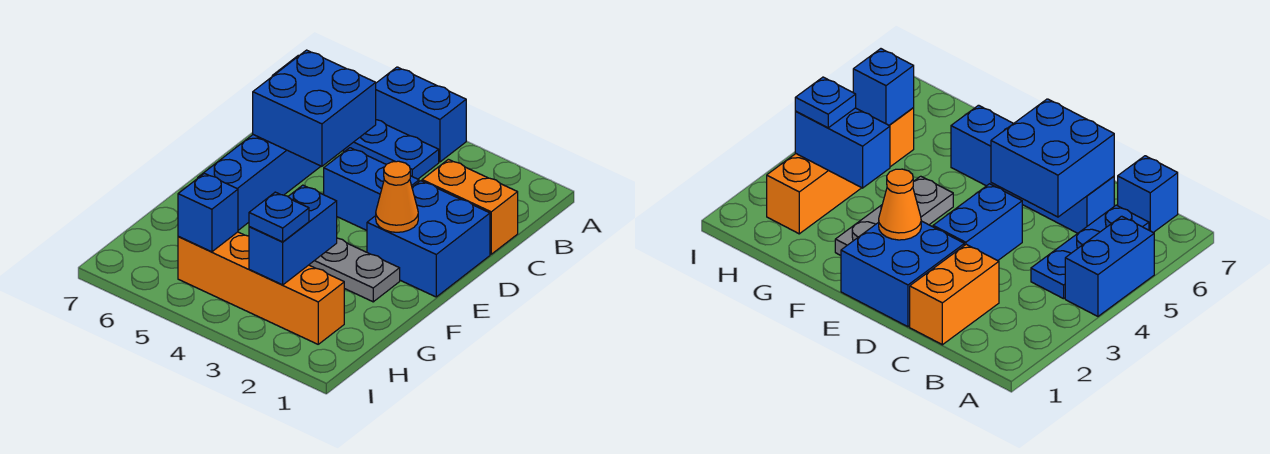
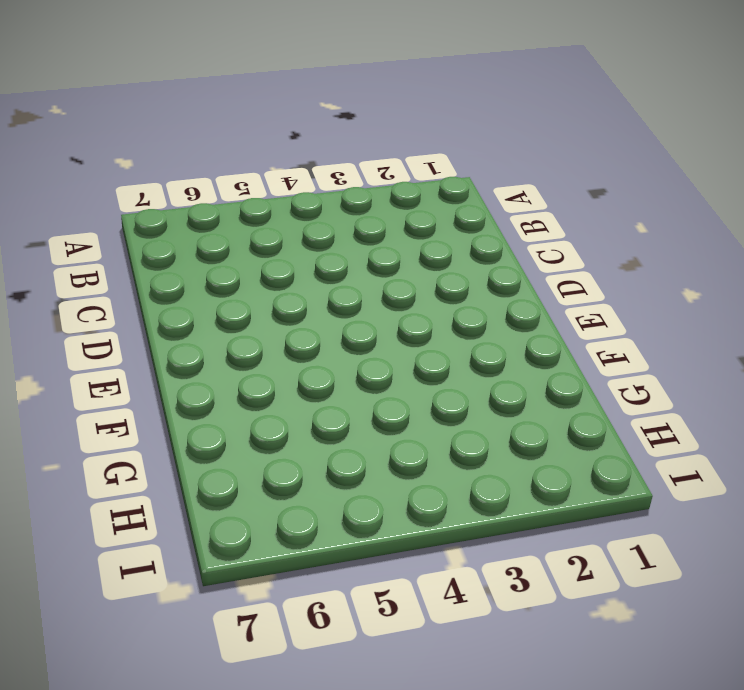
none -> blue brick A4:A5 level 1
none -> blue plate B4:B6 level 1
none -> blue brick B7 level 1

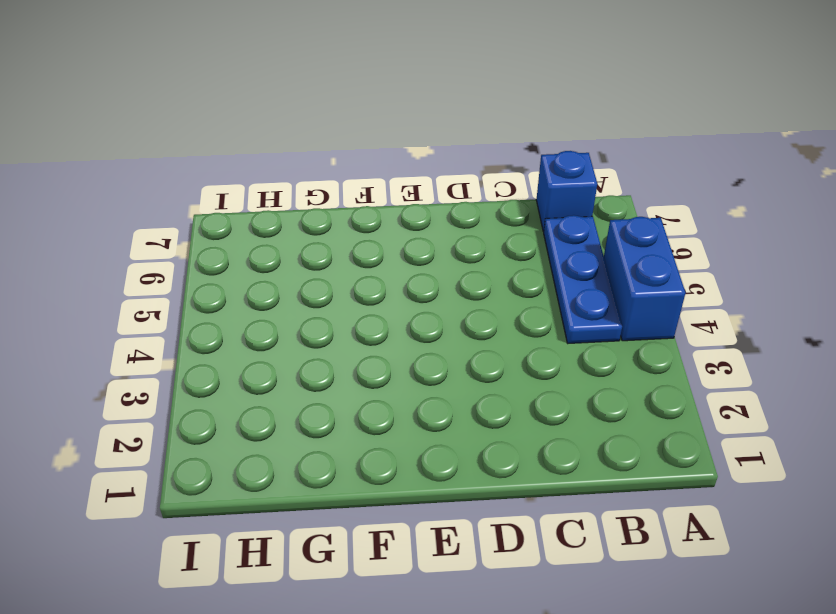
none -> orange brick C1:C2 level 1
none -> blue brick C6:F6 level 1
none -> blue brick D1:E2 level 1

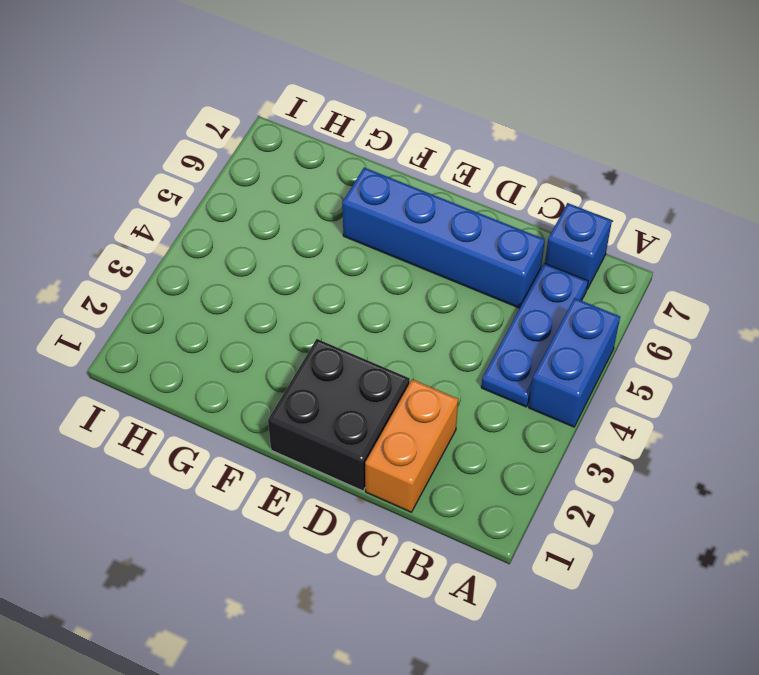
black brick D1:E2 level 1 -> blue brick D1:E2 level 1
none -> blue brick D3:D4 level 1
none -> grey plate F2:F4 level 1
none -> orange brick H2:H5 level 1

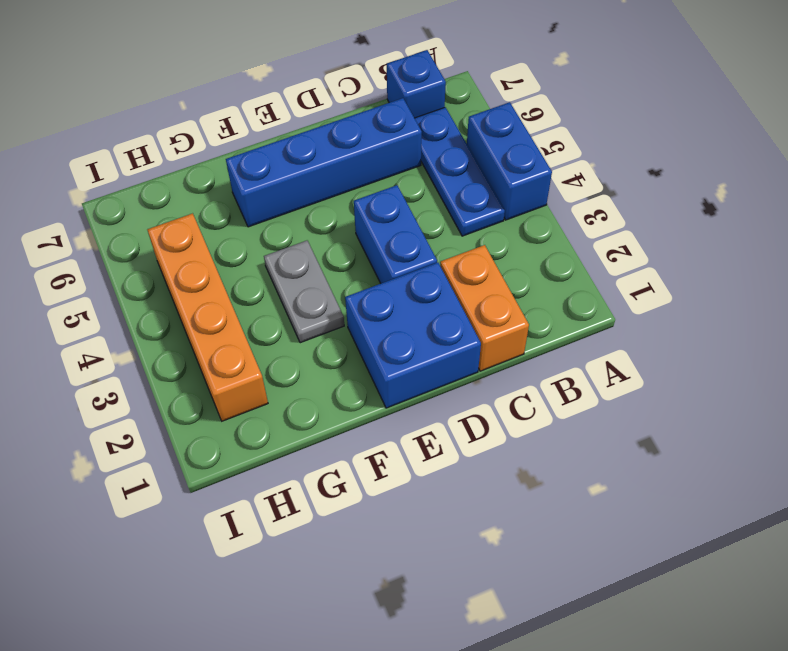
grey plate F3:F4 level 1 -> grey plate F2:F4 level 1
none -> blue brick C5:D6 level 2
none -> orange cone E2 level 2
none -> blue brick G3:H3 level 2

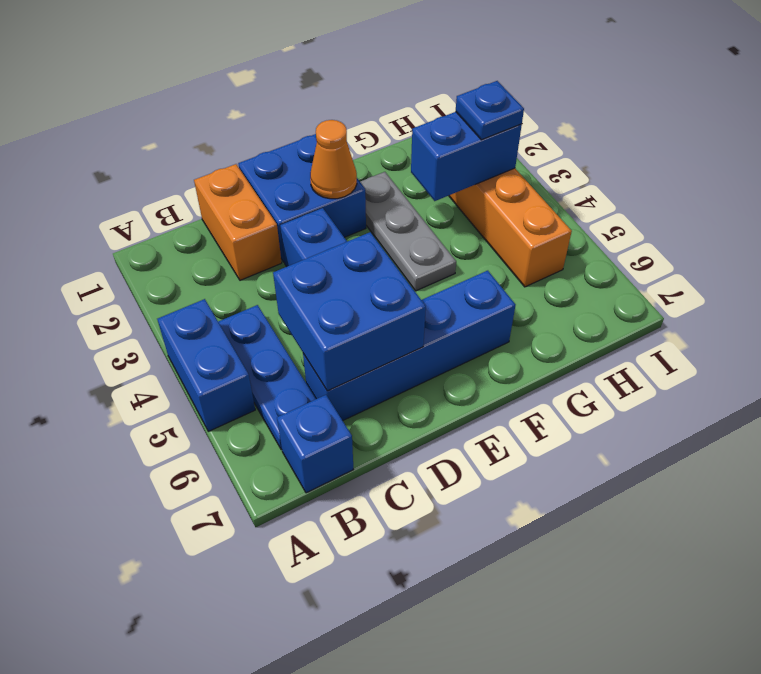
none -> blue brick H5 level 2

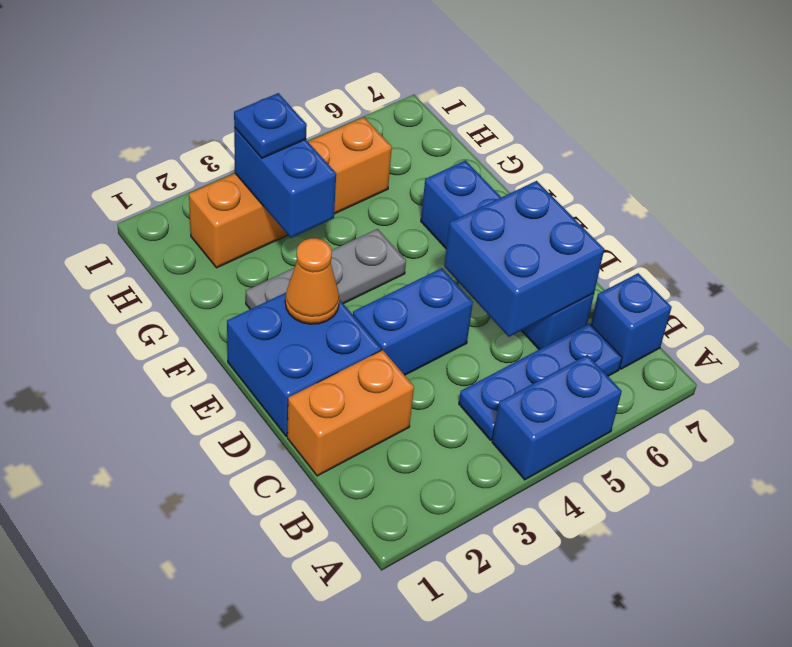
none -> blue brick H5 level 2

